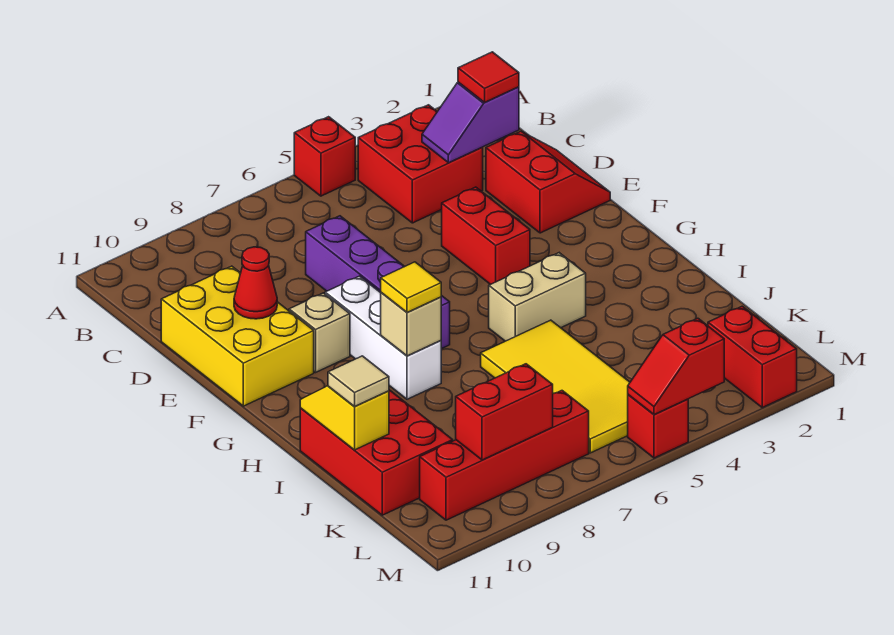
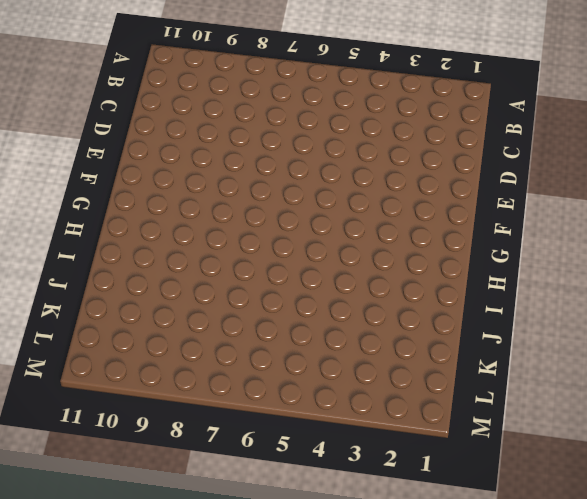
none -> red brick A5 level 1
none -> red brick B3:C4 level 1
none -> red slope D1:E2 level 1 top 2

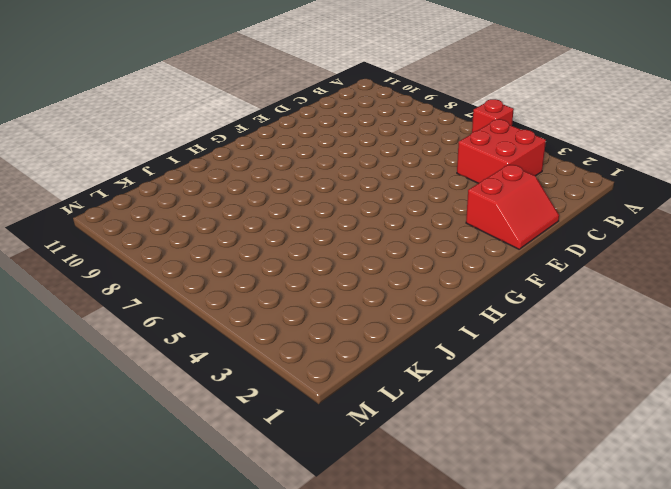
none -> purple brick D7:G7 level 1
none -> yellow brick D10:F11 level 1
none -> red brick E4:F4 level 1

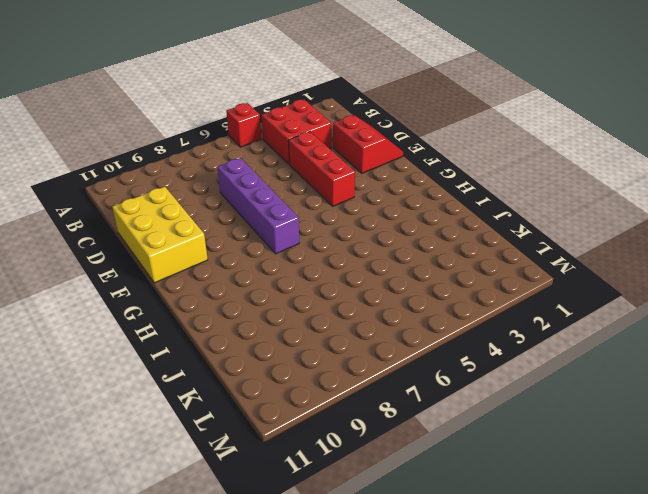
red brick D4:F4 level 1 -> red brick E4:F4 level 1
none -> white brick F8:H8 level 1
none -> tan brick F9 level 1
none -> tan brick H4:H5 level 1

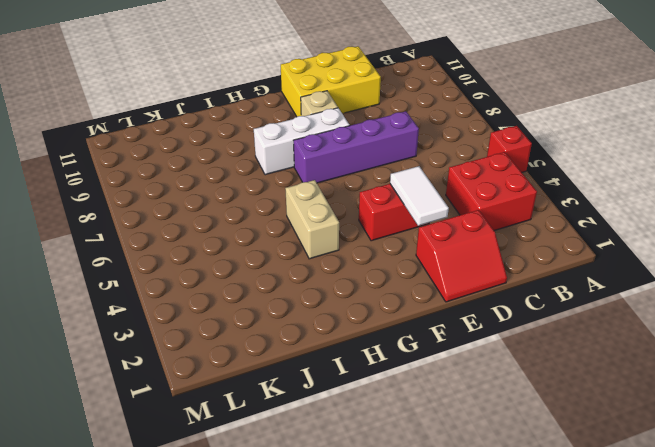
white tile E3:E4 level 2 -> none
none -> yellow tile I5:L6 level 1
none -> red brick I10:K11 level 1
none -> red brick L2:M2 level 1

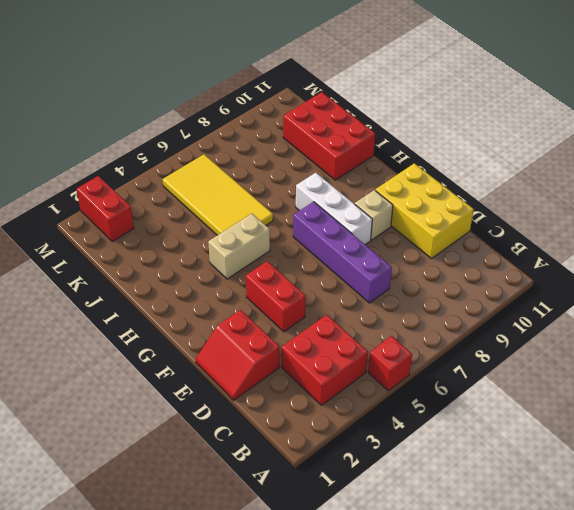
none -> red brick L7:L10 level 1
none -> red brick M5 level 1
none -> purple slope C2:C3 level 2 top 2

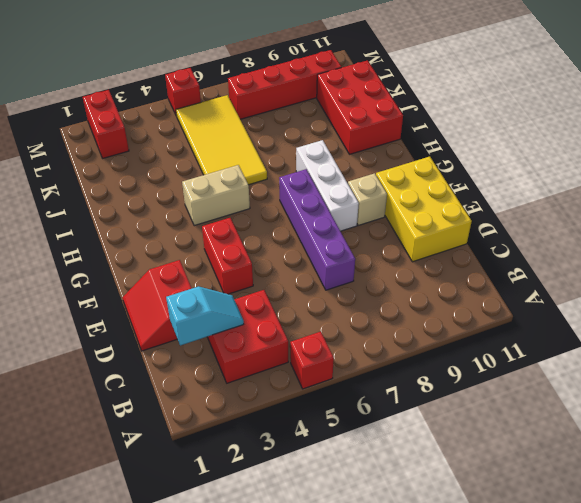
cyan slope C2:C3 level 2 top 2 -> purple slope C2:C3 level 2 top 2
none -> red cone E10 level 2
none -> tan brick H8 level 2
none -> yellow slope I11:J11 level 2 top J

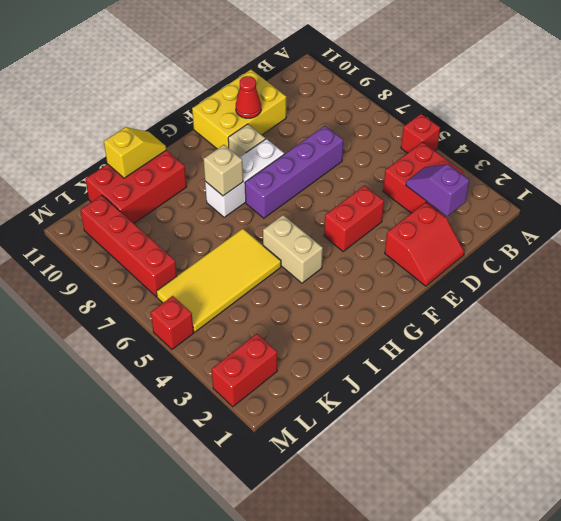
none -> red brick L8:L9 level 2
none -> red slope M4:M5 level 2 top 4
none -> red tile C2 level 3

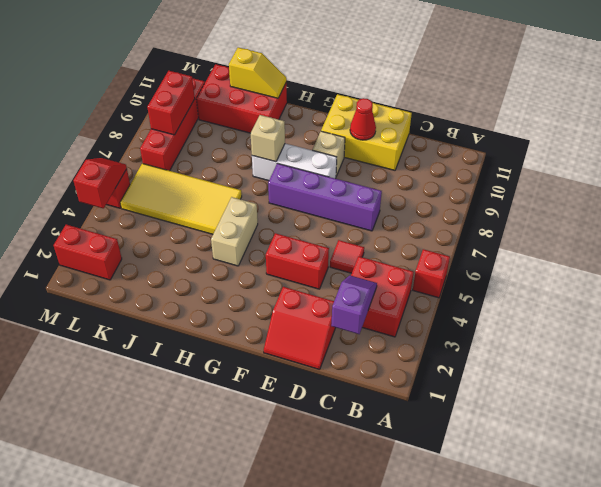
red tile D5 level 1 -> red tile C2 level 3
none -> yellow tile H8 level 3
none -> tan tile J11 level 3

